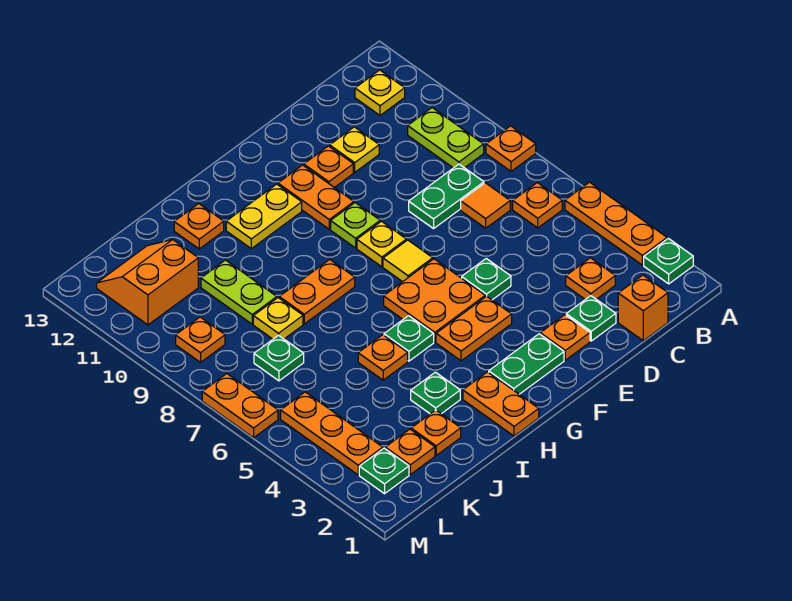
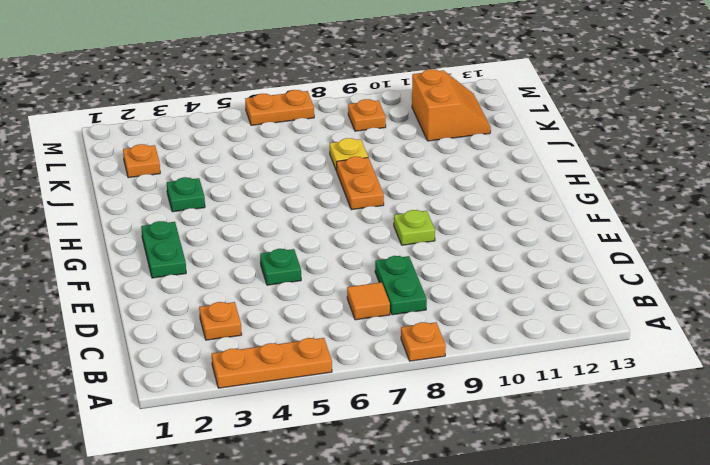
none -> green plate A2 level 1
none -> orange plate B6 level 1
none -> lime plate B9:B10 level 1
none -> yellow plate B12 level 1

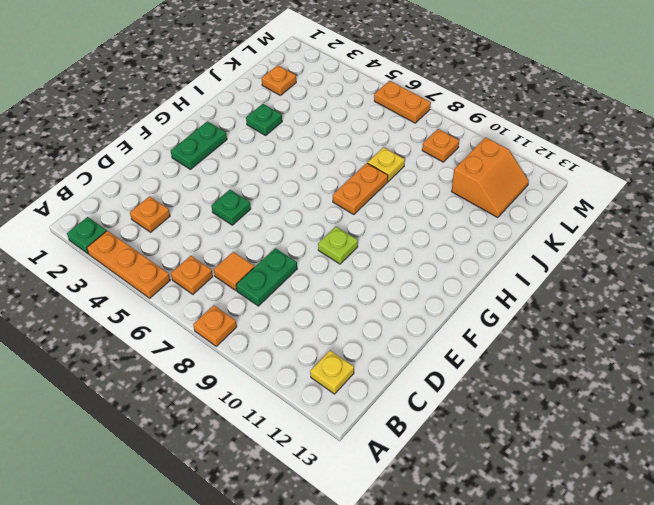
none -> lime plate B9:B10 level 1
none -> orange brick C1 level 1
none -> green plate D2 level 1
none -> yellow plate D11 level 1

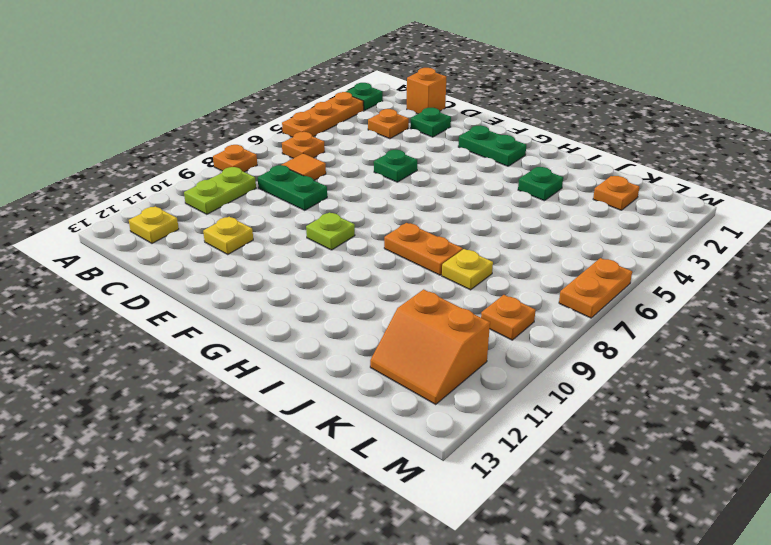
none -> orange plate E2 level 1
none -> orange plate E11 level 1
none -> orange plate F4:G4 level 1
none -> orange plate F5:G6 level 1

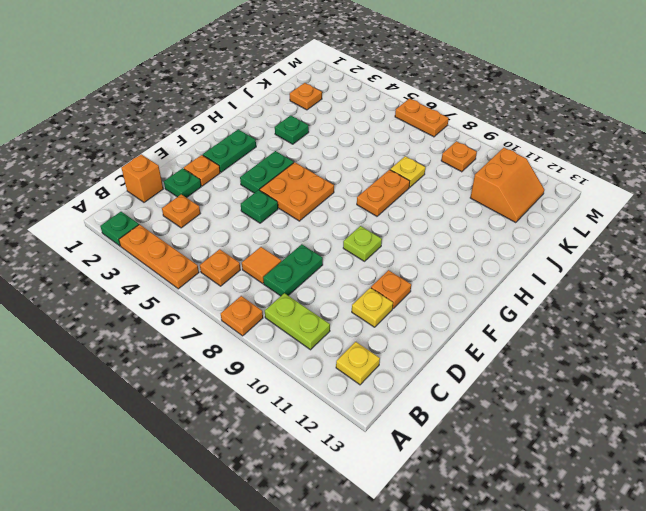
green plate F4:G4 level 1 -> orange plate F4:G4 level 1
none -> yellow tile F7 level 1
none -> yellow plate F8 level 1
none -> orange plate F10:F11 level 1
none -> yellow plate G11:H11 level 1

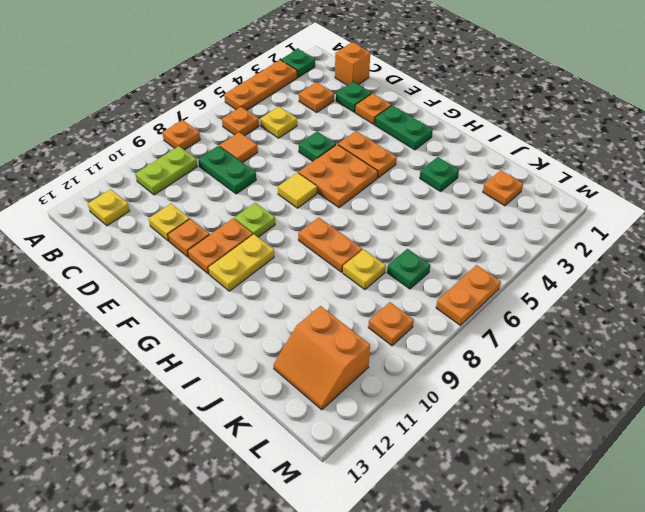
yellow plate C5 level 1 -> yellow plate F8 level 1
yellow plate G10:G11 level 1 -> yellow plate G11:H11 level 1
none -> orange plate H1:H2 level 1
none -> green plate H5 level 1
none -> orange plate I5 level 1
none -> orange plate I12 level 1

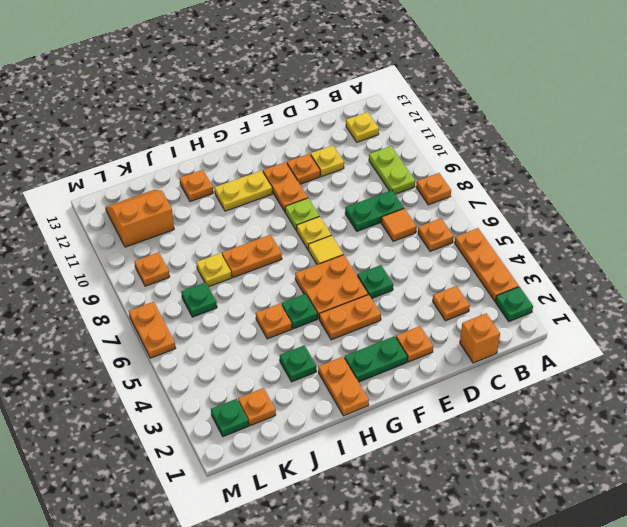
none -> green plate D2 level 1
none -> orange plate J2 level 1
none -> lime plate J9:J10 level 1
none -> orange plate L3:L5 level 1

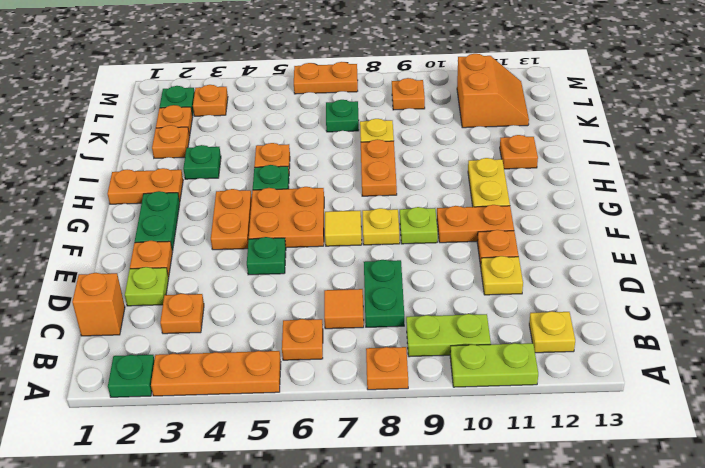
lime plate A10:A11 level 1 -> lime plate J9:J10 level 1
lime plate D2 level 1 -> green plate D2 level 1
orange plate L3 level 1 -> orange plate L3:L5 level 1

